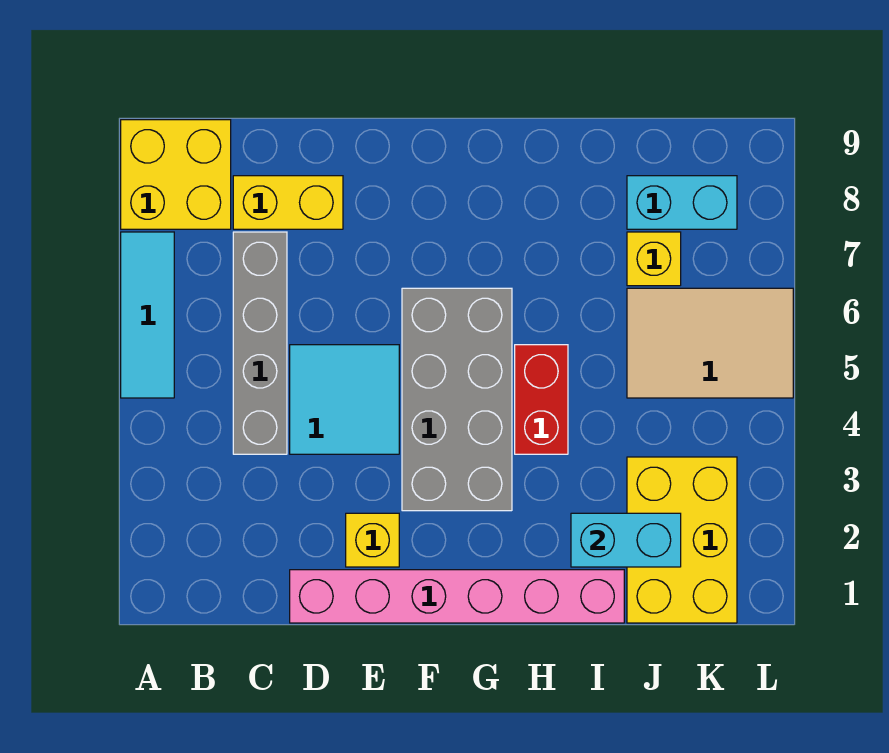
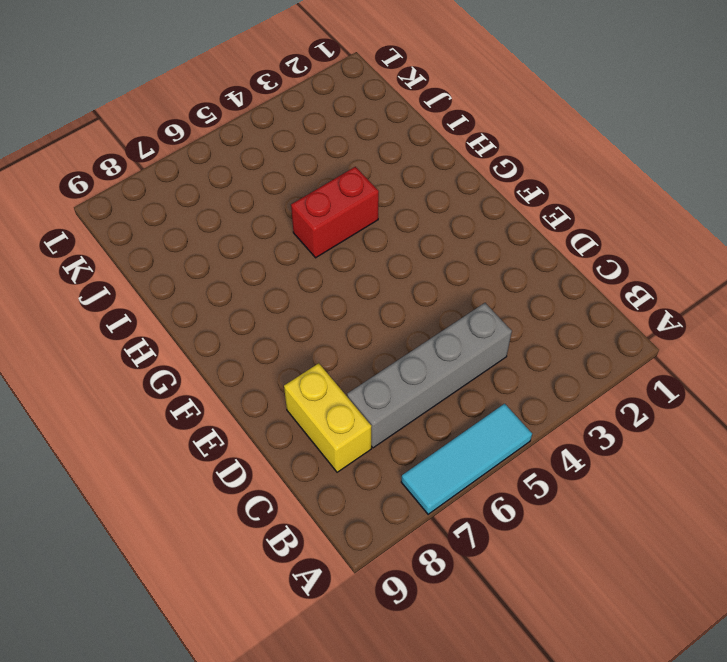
none -> yellow brick A8:B9 level 1
none -> pink brick D1:I1 level 1
none -> cyan tile D4:E5 level 1

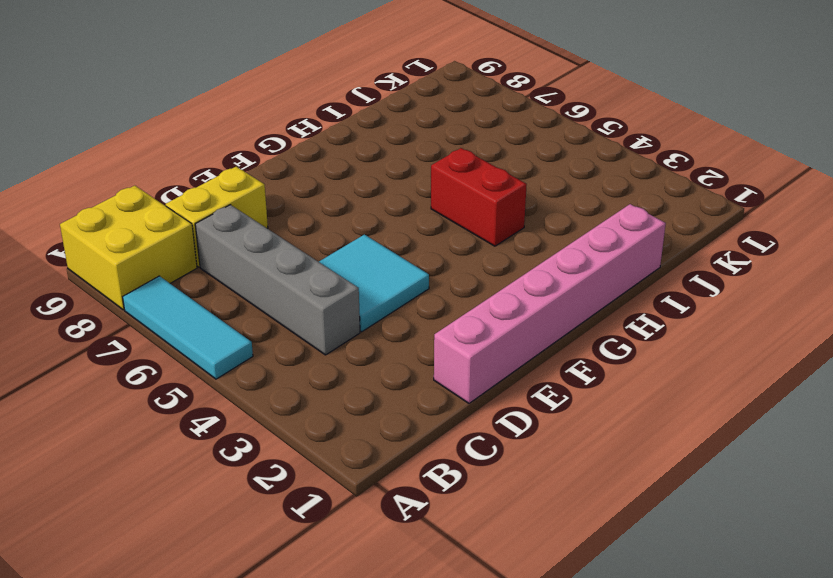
none -> yellow brick E2 level 1
none -> grey brick F3:G6 level 1
none -> yellow brick J1:K3 level 1

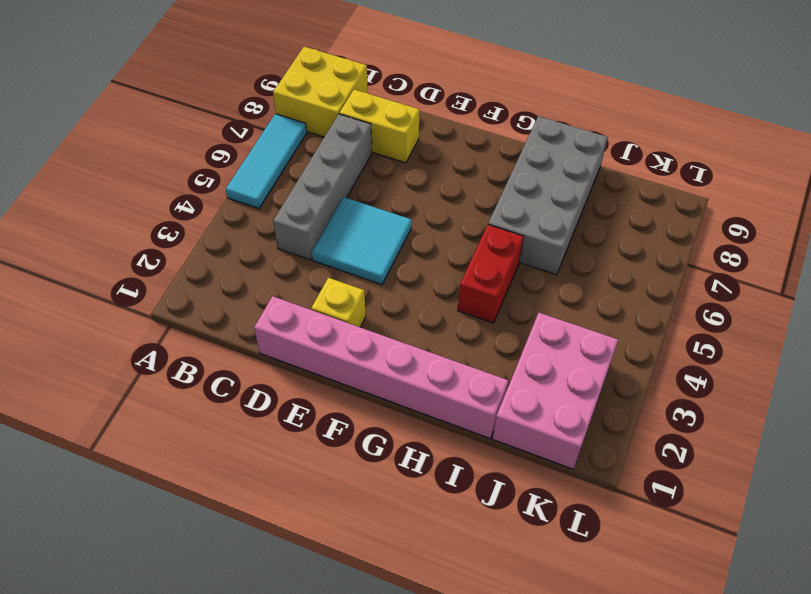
grey brick H6:I9 level 1 -> grey brick F3:G6 level 1
pink brick J1:K3 level 1 -> yellow brick J1:K3 level 1
none -> tan tile J5:L6 level 1
none -> yellow brick J7 level 1
none -> cyan brick J8:K8 level 1

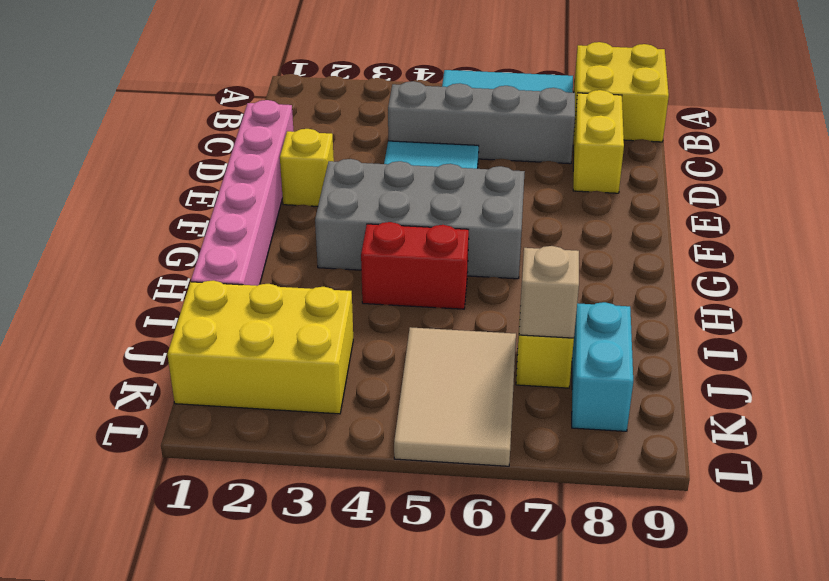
tan brick J7 level 2 -> none
none -> cyan brick I2:J2 level 2

